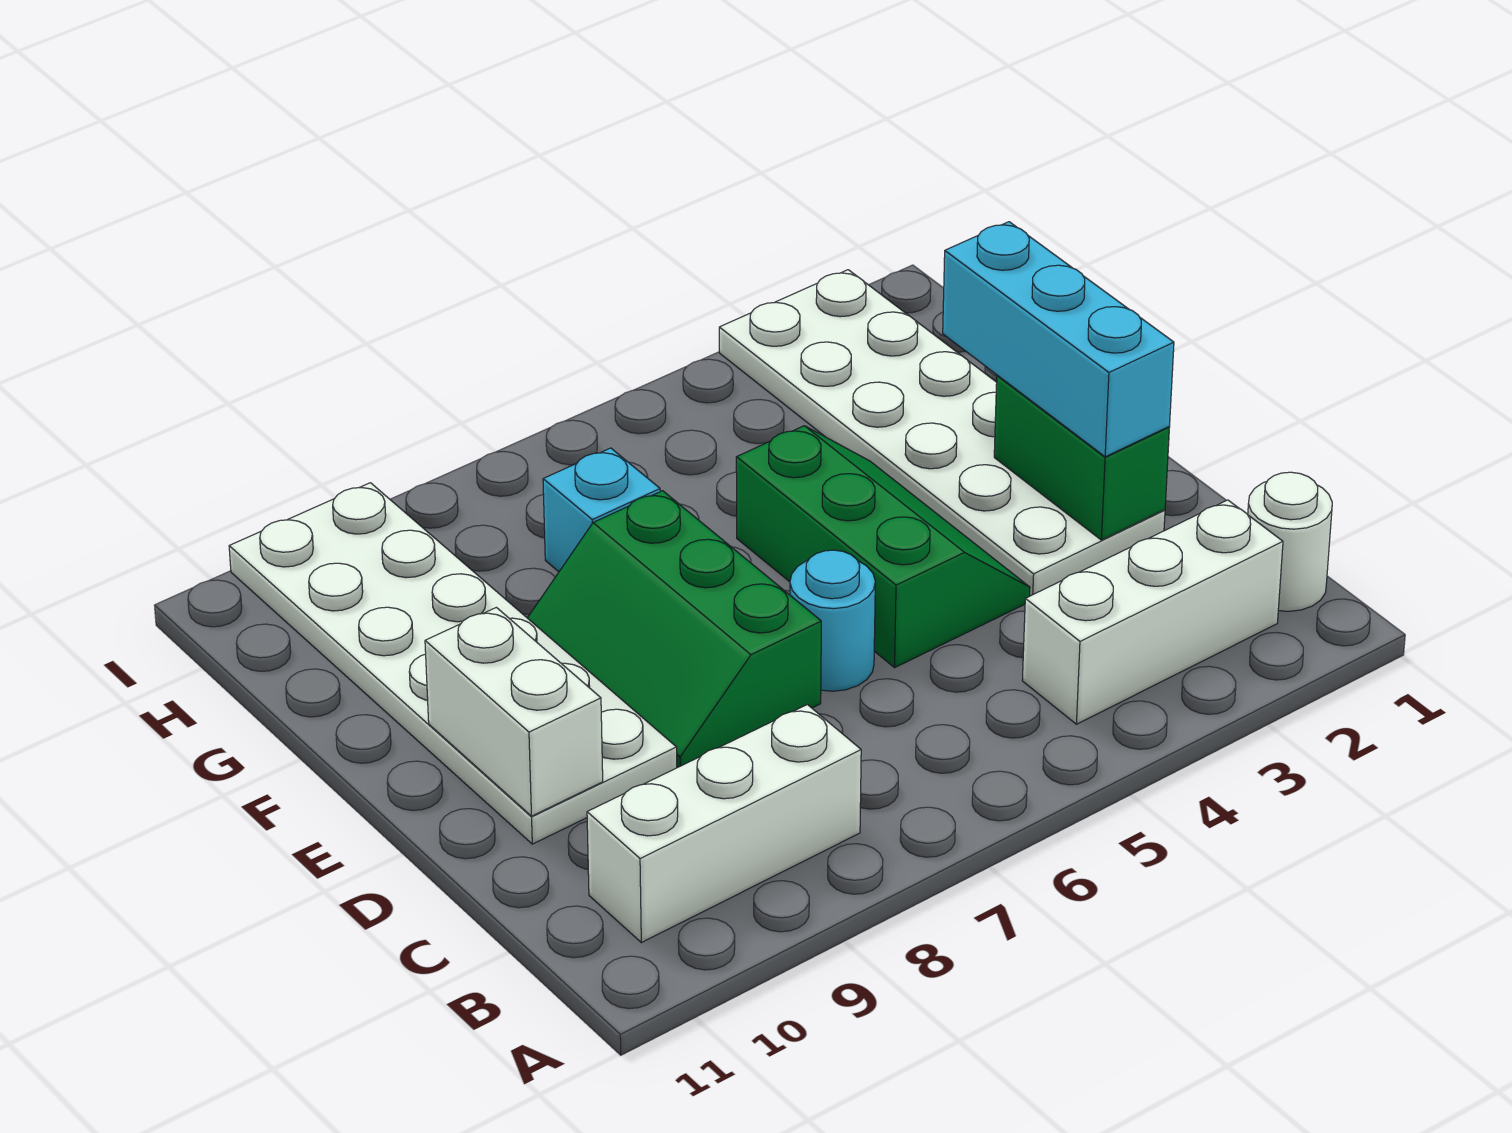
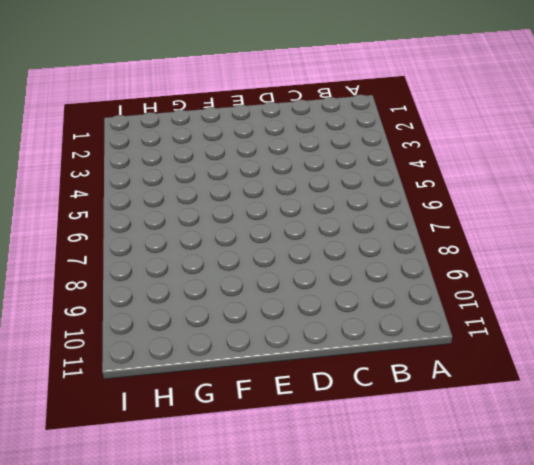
none -> white round brick B1 level 1
none -> white brick B2:B4 level 1
none -> white brick B8:B10 level 1

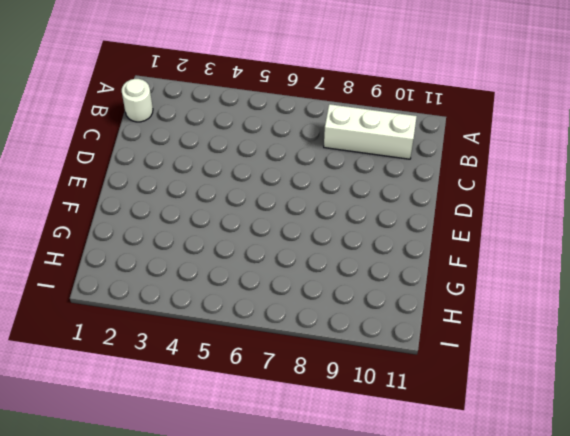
none -> white brick B2:B4 level 1
none -> white plate D2:I3 level 1
none -> green slope D4:F5 level 1 top 5

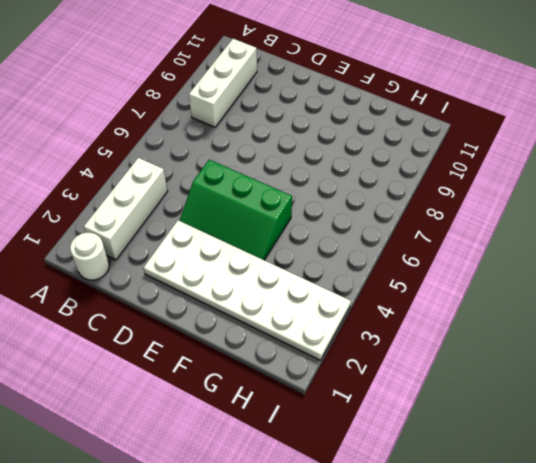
none -> cyan round brick D6 level 1
none -> green slope D7:F8 level 1 top 7
none -> white plate D9:I10 level 1

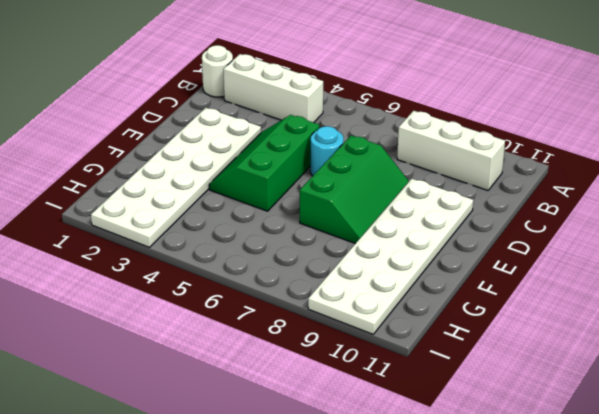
none -> cyan brick G7 level 1
none -> green brick D2:E2 level 2
none -> white brick D10:E10 level 2

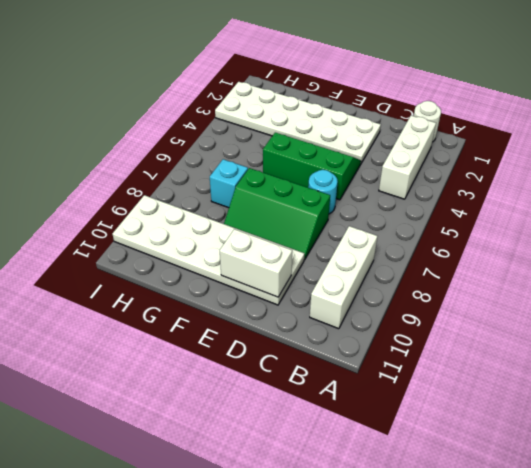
none -> green brick D2:E2 level 2
none -> cyan brick D2:F2 level 3

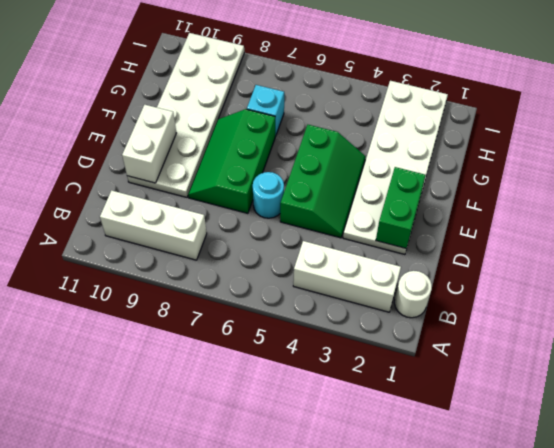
none -> cyan brick D2:F2 level 3

